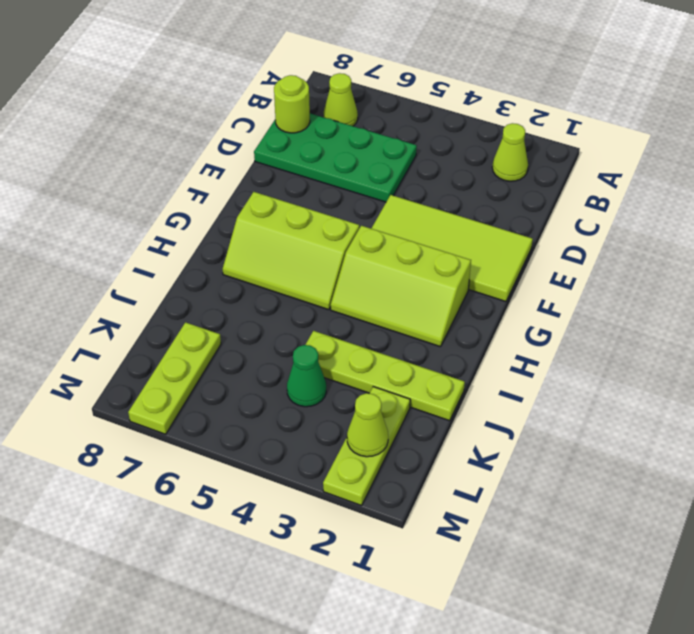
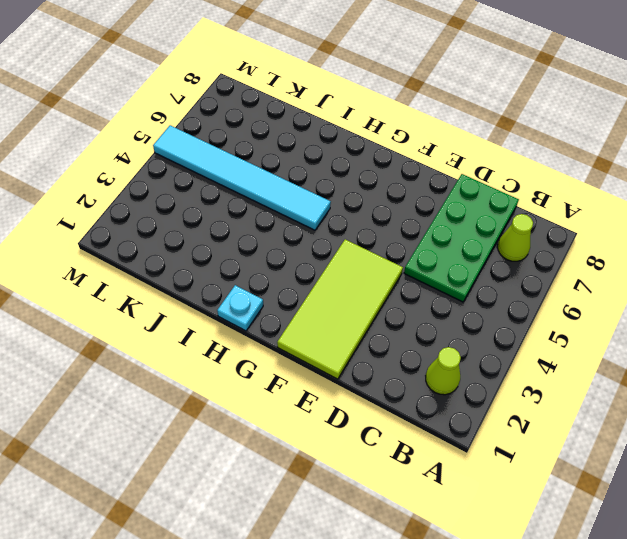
cyan plate H1 level 1 -> none
cyan tile H5:M5 level 1 -> lime slope G5:H7 level 1 top G
none -> lime slope G2:H4 level 1 top G
none -> lime plate J1:J4 level 1
none -> lime plate K2:M2 level 1

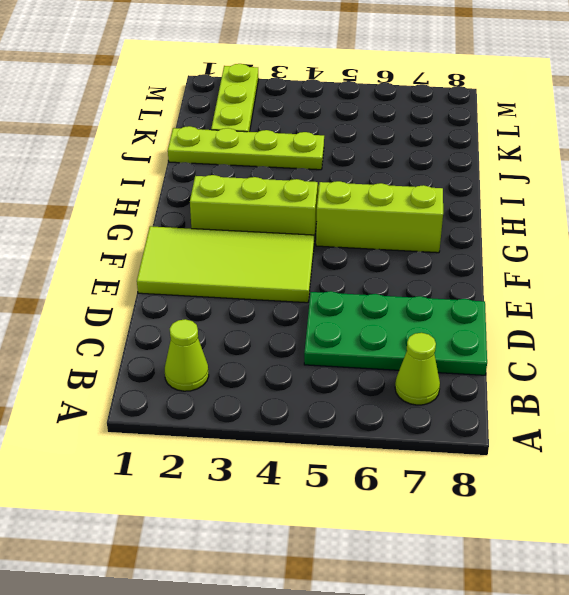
none -> green cone K4 level 1
none -> lime plate K7:M7 level 1
none -> lime round brick C8 level 2

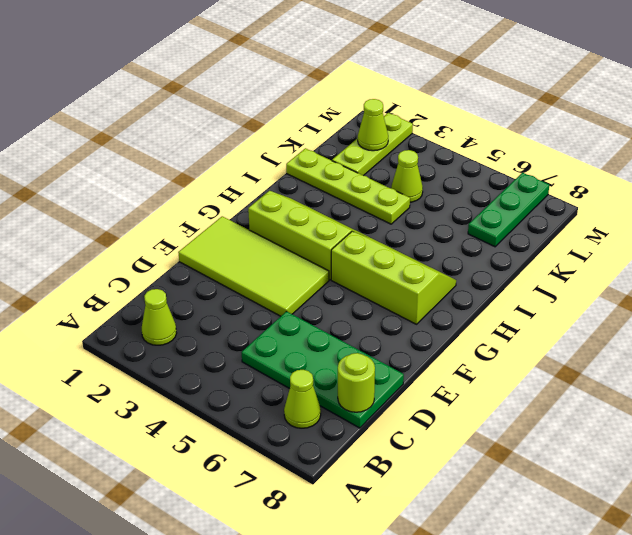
lime cone K4 level 1 -> green cone K4 level 1
green plate K7:M7 level 1 -> lime plate K7:M7 level 1

